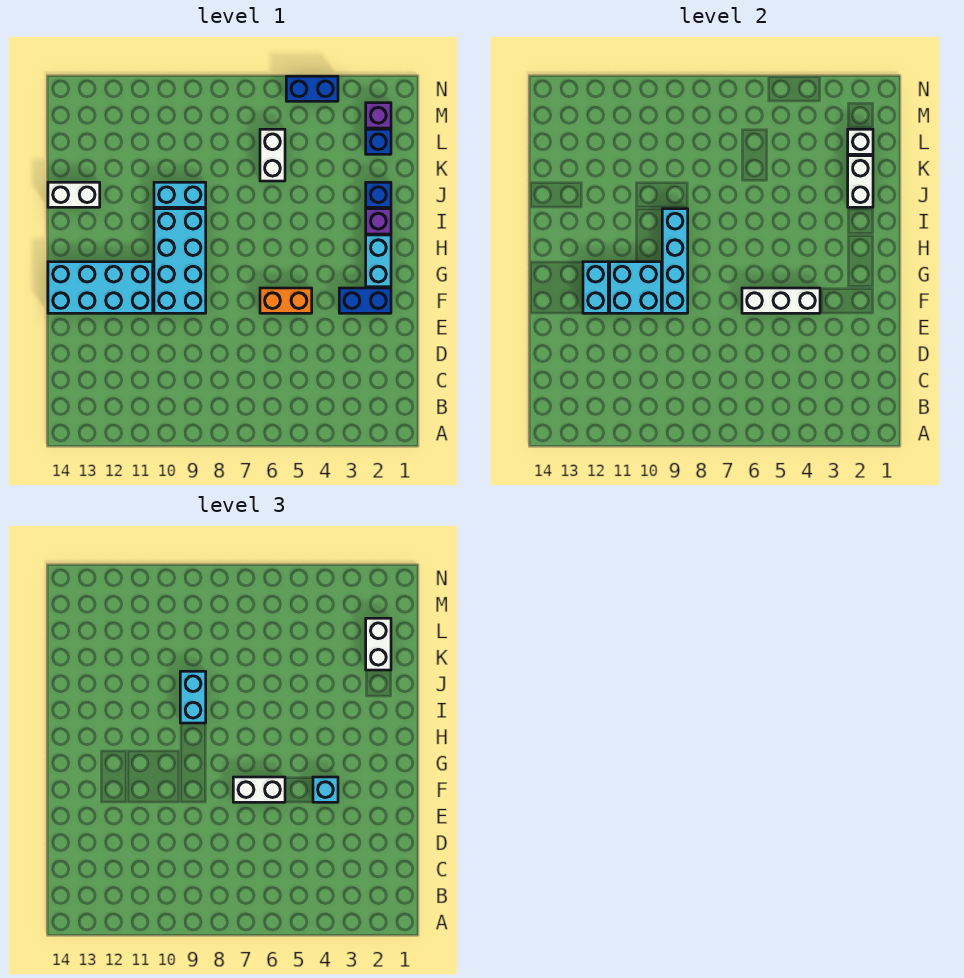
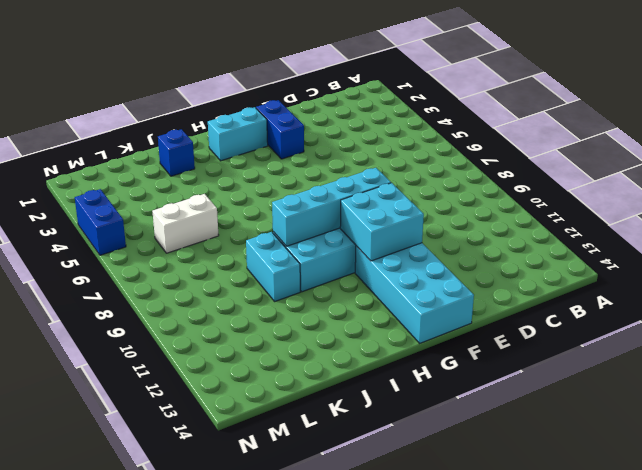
none -> orange brick F5:F6 level 1
none -> purple brick I2 level 1
none -> white brick J13:J14 level 1

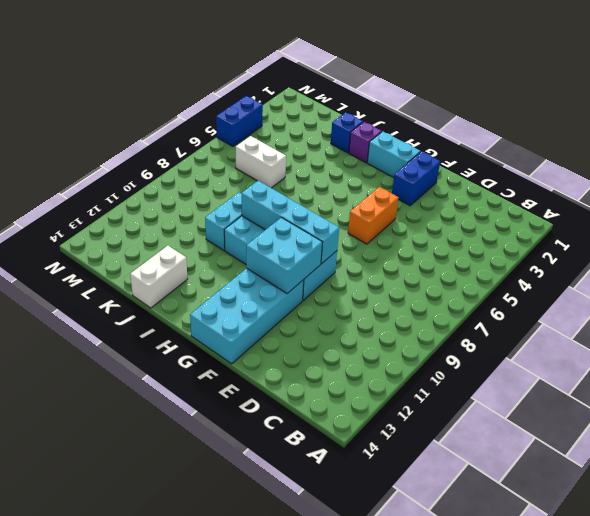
none -> blue brick L2 level 1
none -> purple brick M2 level 1
none -> white brick F4:F6 level 2

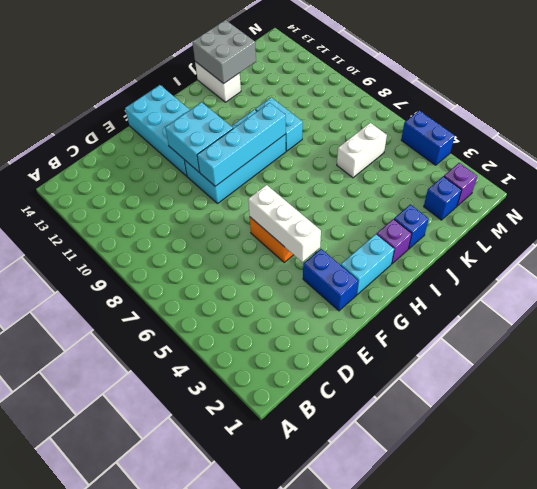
grey brick J13:K14 level 2 -> none
none -> cyan brick F12:G12 level 2
none -> white brick J2:K2 level 2
none -> white brick L2 level 2

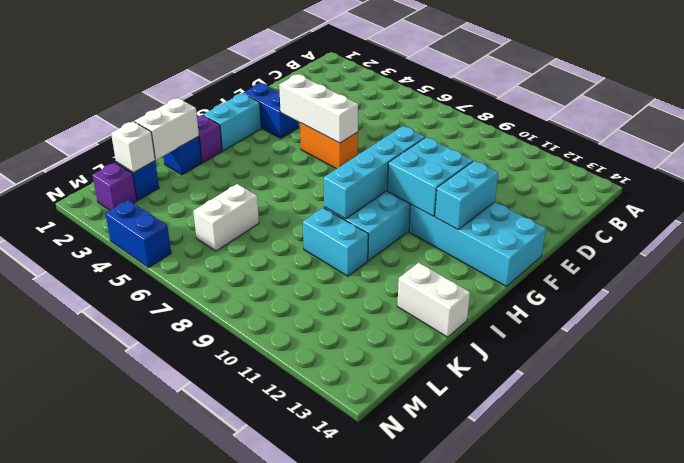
none -> cyan brick F4 level 3
none -> white brick F6:F7 level 3
none -> cyan brick I9:J9 level 3

